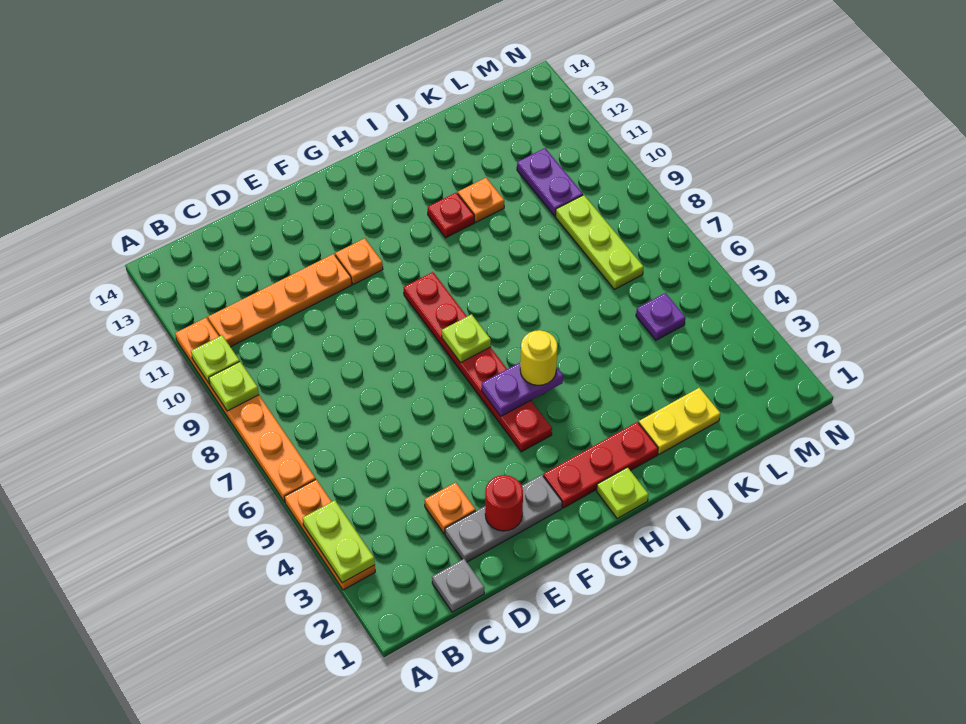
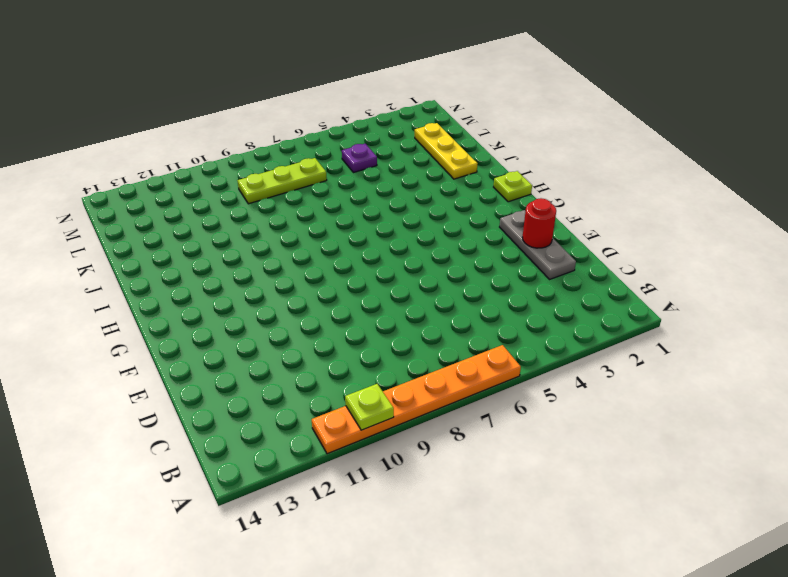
yellow plate J2:L2 level 1 -> yellow plate J2:K2 level 1
none -> orange plate A3:A5 level 1
none -> orange plate B11:E11 level 1
none -> grey plate C1 level 1

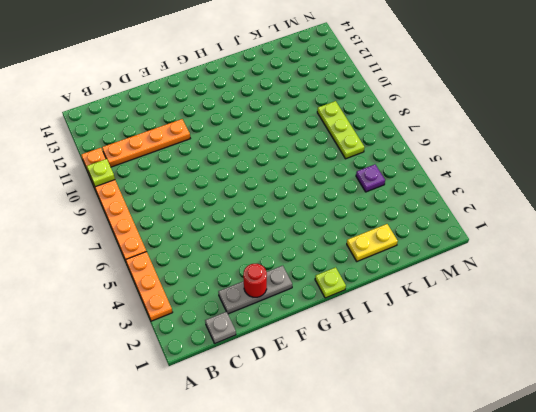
none -> orange plate D3 level 1
none -> orange plate F11 level 1
none -> red plate G2:I2 level 1

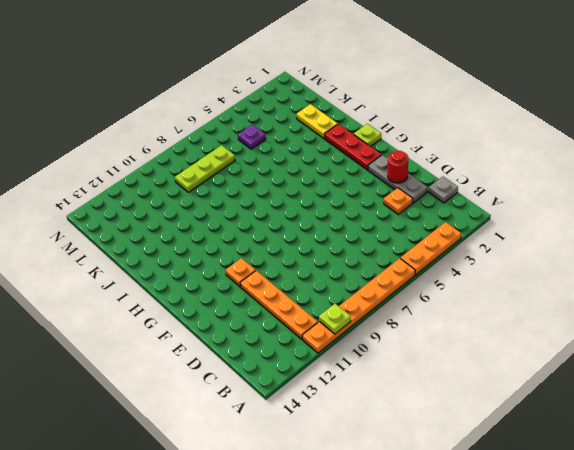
none -> red plate G4:G9 level 1
none -> red plate I11 level 1
none -> orange plate J11 level 1

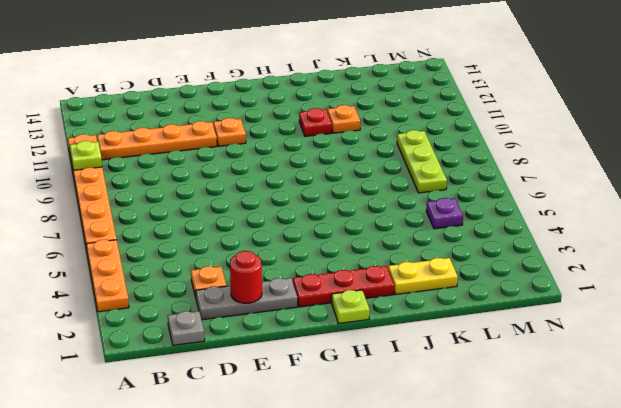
none -> red plate G4:G9 level 1
none -> purple plate L10:L11 level 1
none -> lime plate A3:A4 level 2

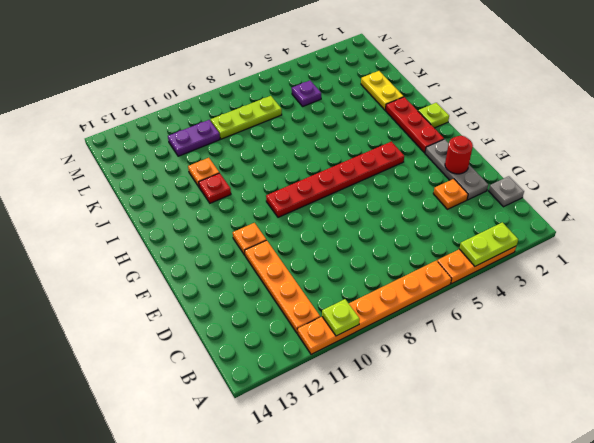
none -> lime plate A9 level 2
none -> purple plate G5:H5 level 2
none -> lime plate G7 level 2

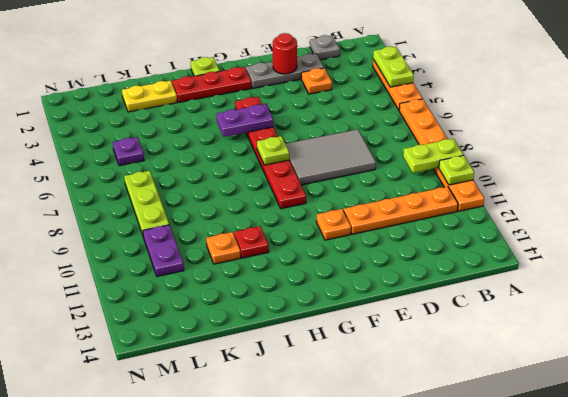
lime plate A9:B9 level 2 -> lime plate A9 level 2
grey tile D7:F8 level 1 -> none
none -> yellow round brick H5 level 3

